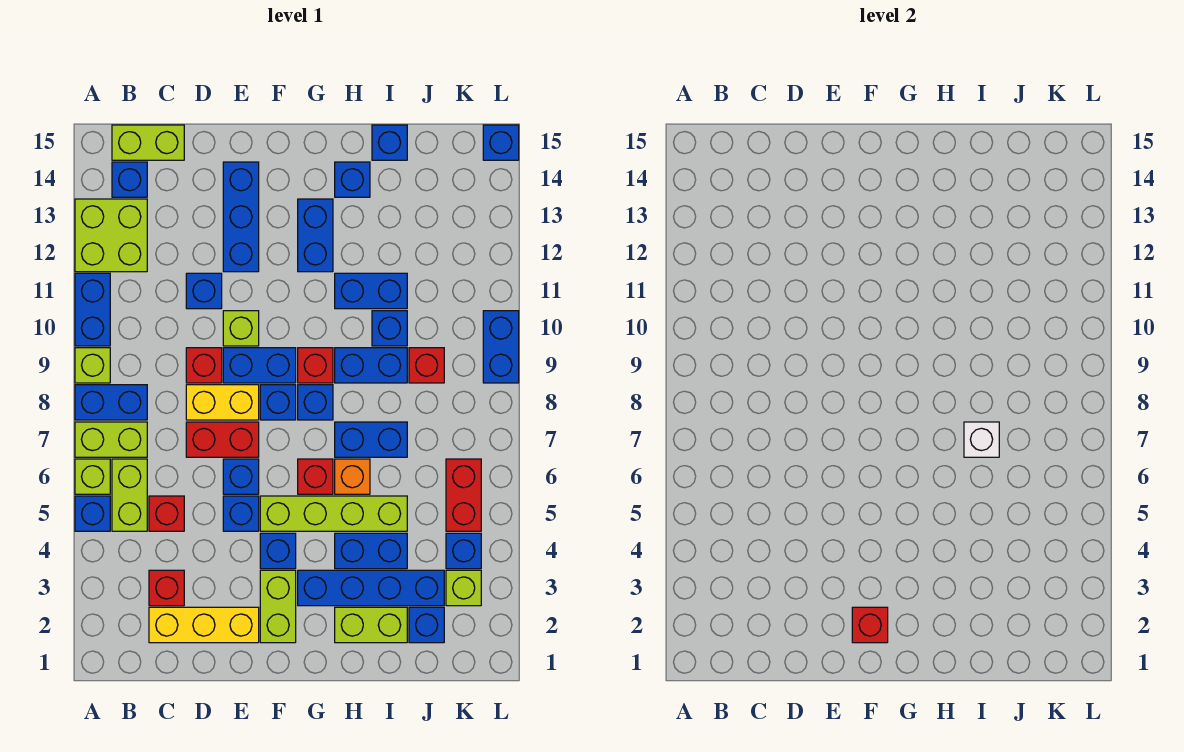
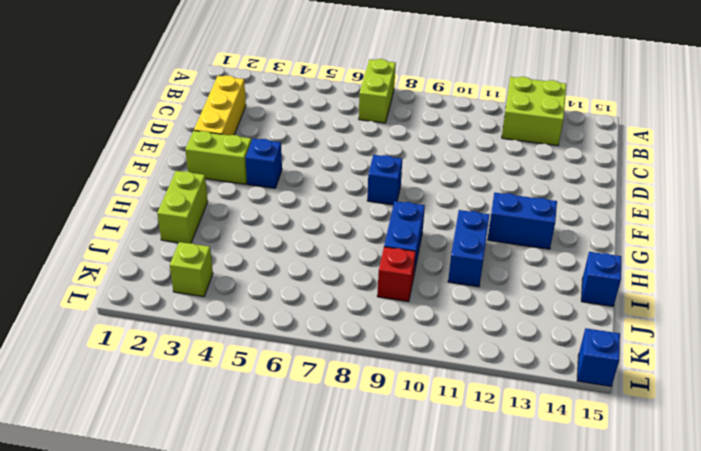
none -> blue brick A5 level 1
none -> lime brick A6 level 1
none -> blue brick A8:B8 level 1
none -> lime brick A9 level 1

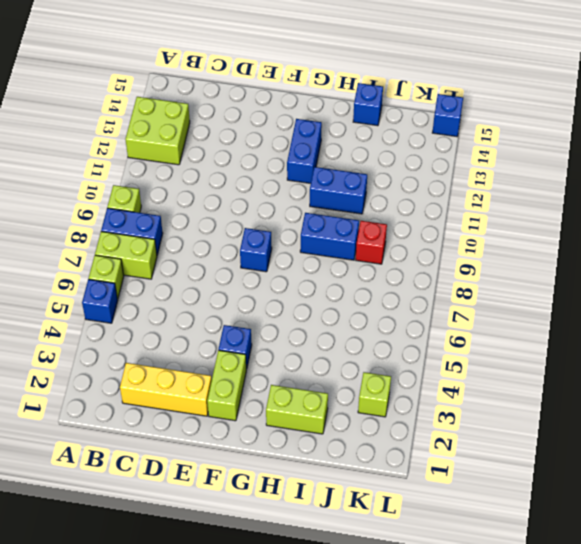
none -> blue brick A10:A11 level 1
none -> lime brick B5:B6 level 1
none -> blue brick B14 level 1
none -> lime brick B15:C15 level 1

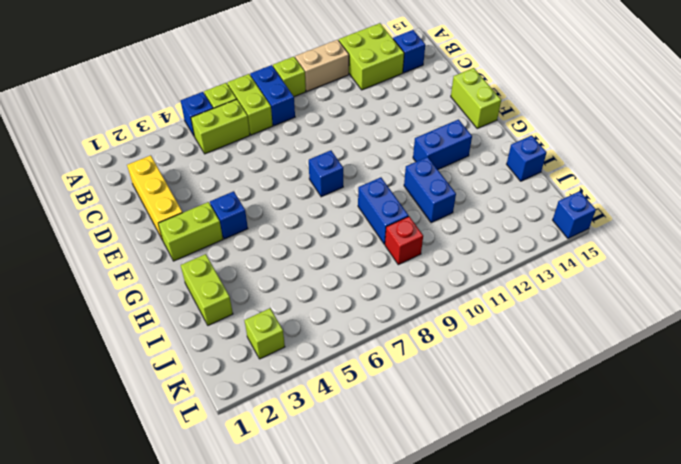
tan brick A10:A11 level 1 -> blue brick A10:A11 level 1
lime brick E15:F15 level 1 -> lime brick B15:C15 level 1
none -> red brick C3 level 1
none -> red brick C5 level 1
none -> red brick D7:E7 level 1
none -> yellow brick D8:E8 level 1

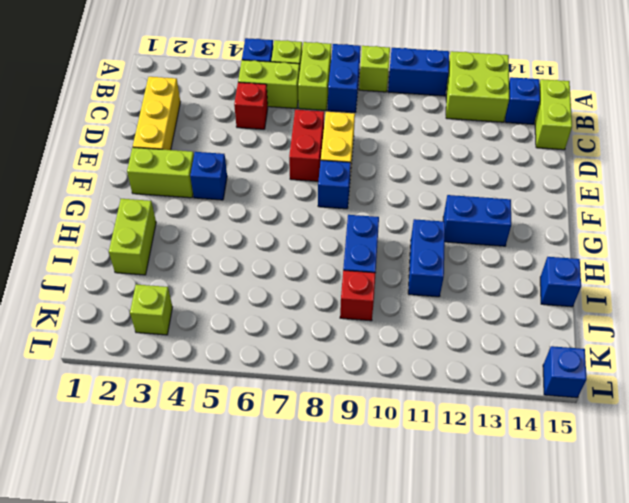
none -> red brick C3 level 1
none -> red brick D9 level 1
none -> blue brick D11 level 1
none -> blue brick E5 level 1

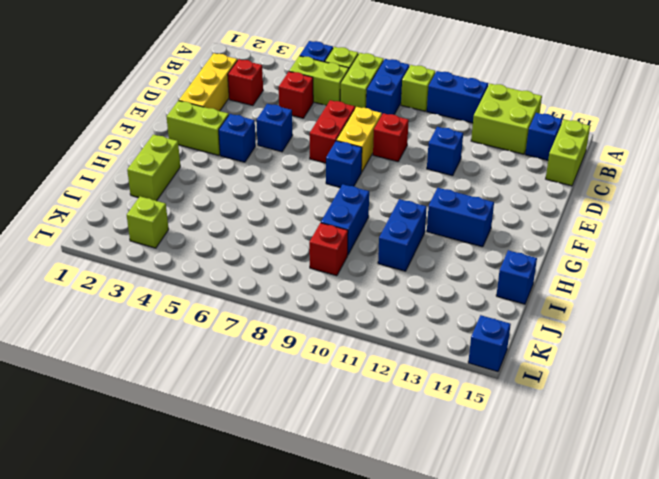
none -> blue brick E6 level 1
none -> blue brick E9:F9 level 1
none -> lime brick E10 level 1
none -> blue brick E12:E14 level 1

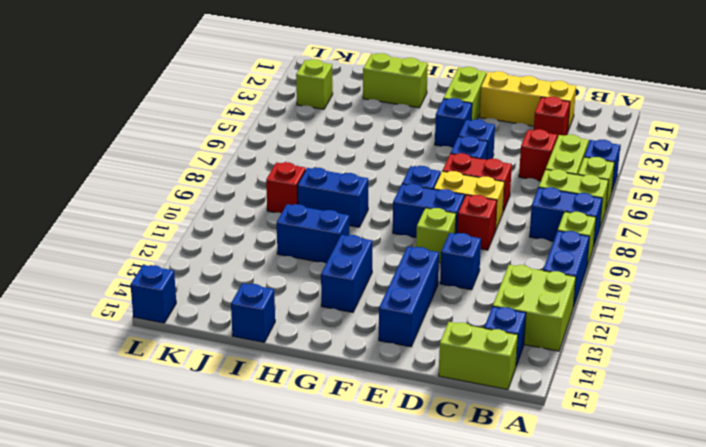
none -> lime brick F5:I5 level 1
none -> blue brick G3:J3 level 1
none -> red brick G6 level 1
none -> blue brick G8 level 1

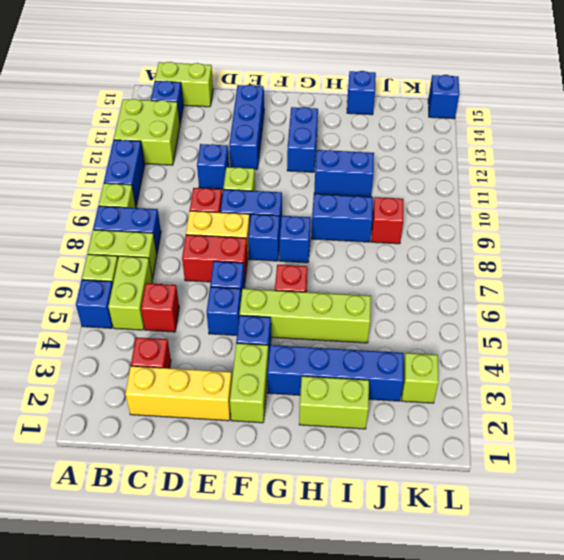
none -> red brick G9 level 1
none -> blue brick H4:I4 level 1
none -> orange brick H6 level 1
none -> blue brick H7:I7 level 1

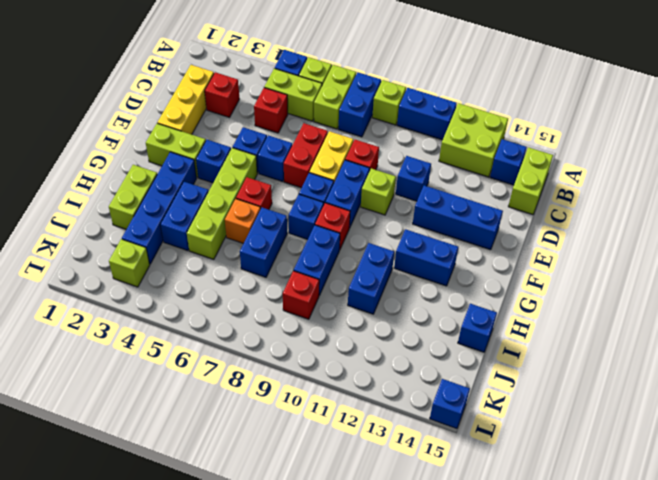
none -> blue brick H14 level 1
none -> blue brick I10 level 1
none -> blue brick J2 level 1
none -> blue brick K4 level 1

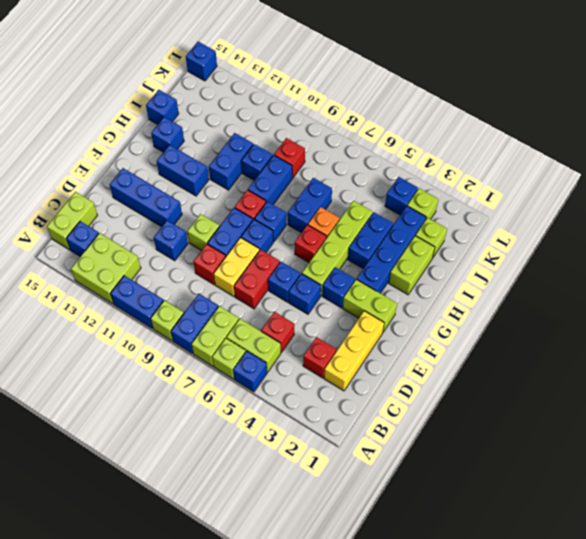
lime brick J2 level 1 -> blue brick J2 level 1
none -> red brick K5:K6 level 1
none -> blue brick L9:L10 level 1
none -> red brick F2 level 2
none -> white brick I7 level 2

